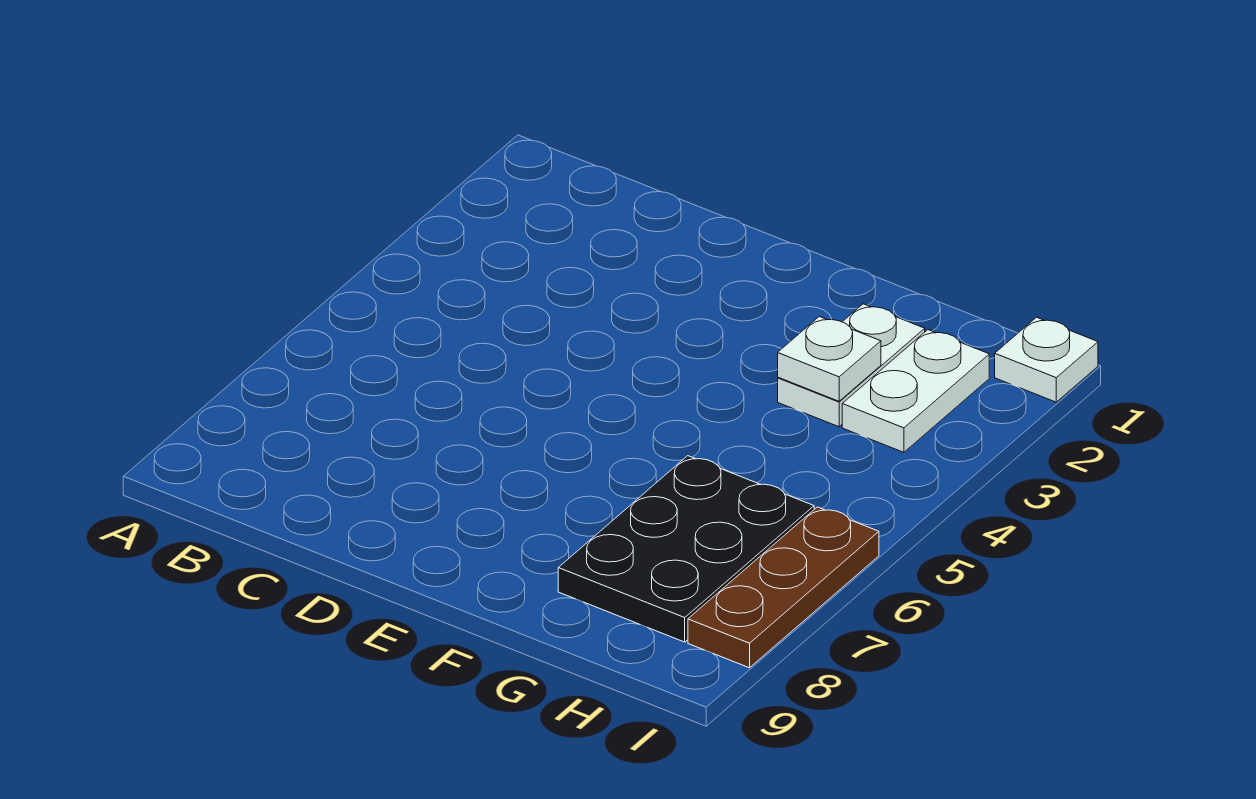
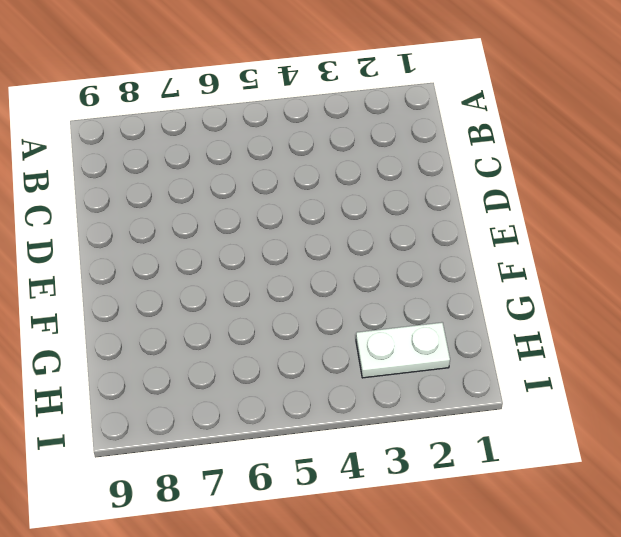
none -> white plate G2:G3 level 1
none -> black plate G6:H8 level 1

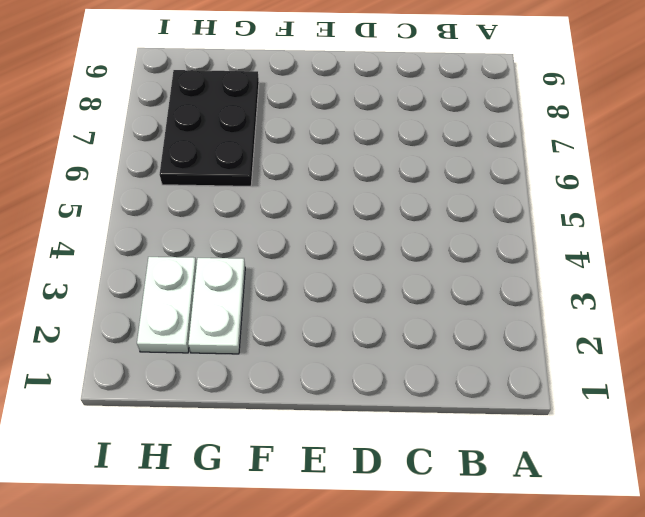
none -> white plate I1 level 1
none -> brown plate I6:I8 level 1

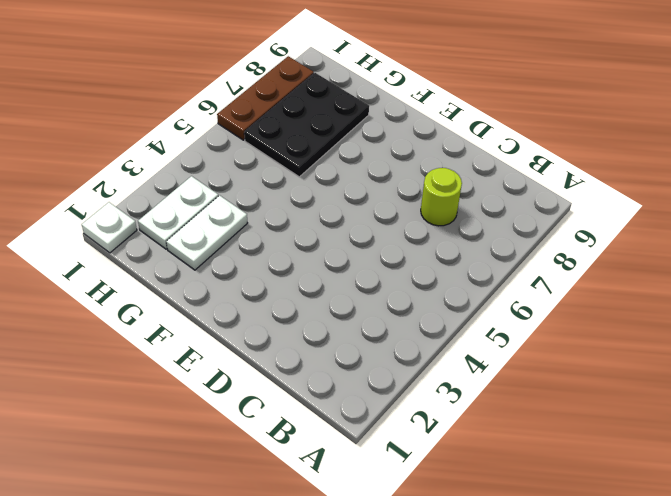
lime round brick C7 level 1 -> none
none -> white plate G3 level 2

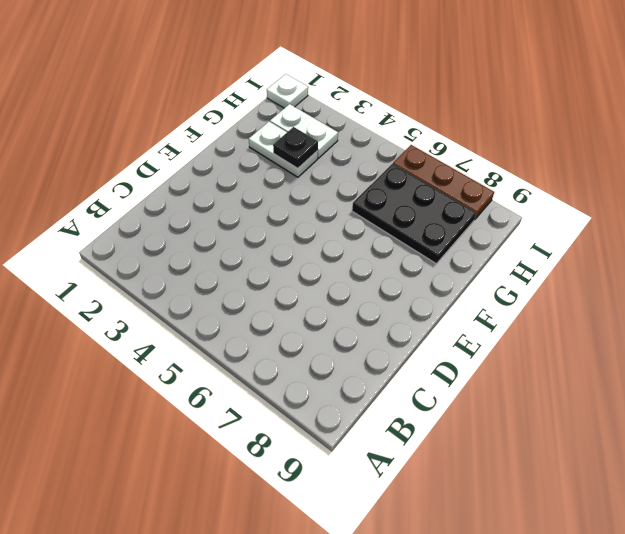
black plate G3 level 2 -> white plate G3 level 2

